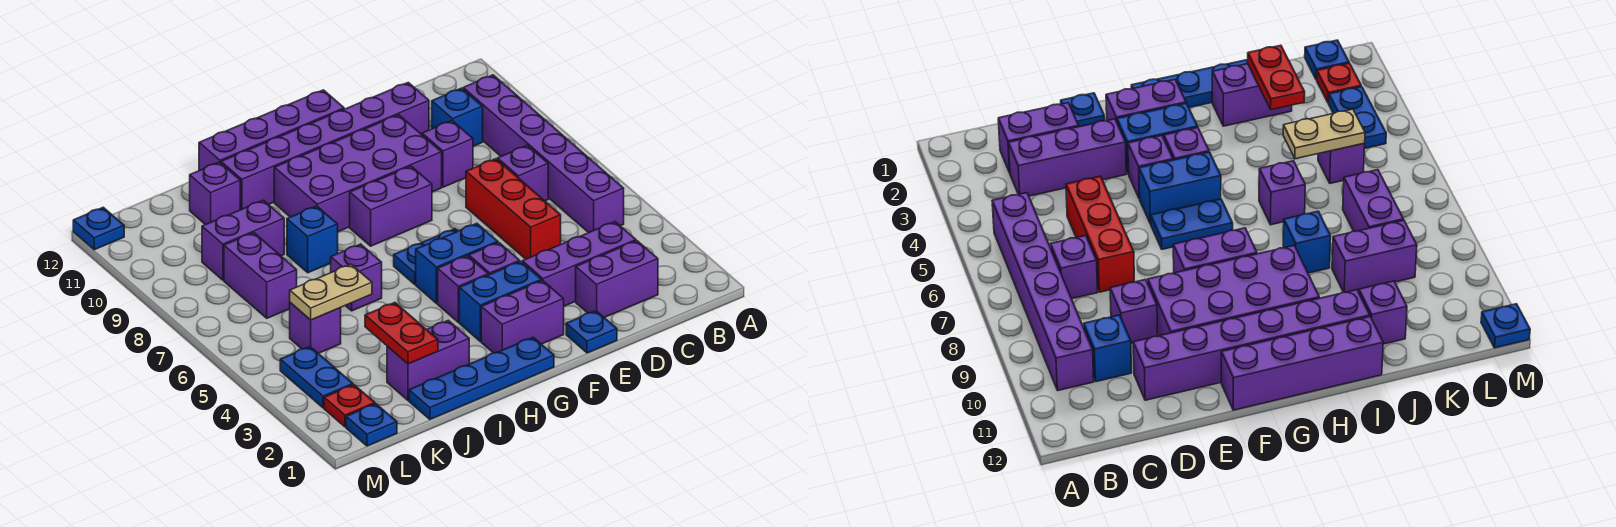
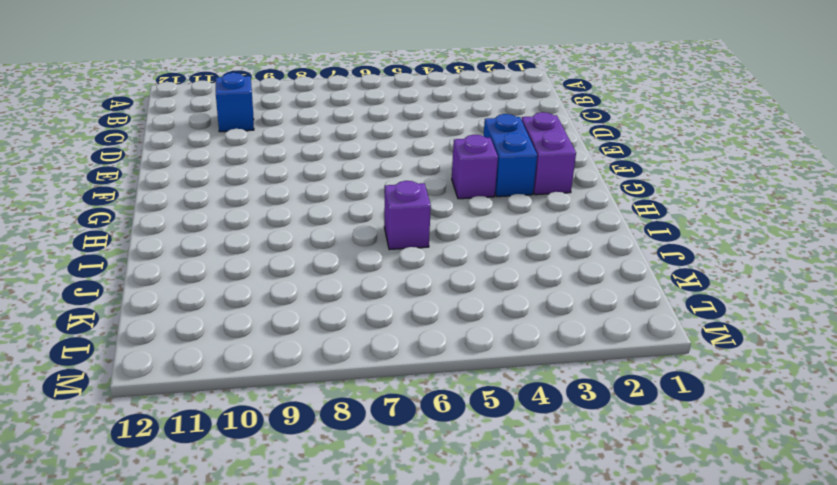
none -> purple brick B5:B10 level 1
none -> purple brick C2:D2 level 1
none -> purple brick C3:E3 level 1
none -> purple brick C7 level 1

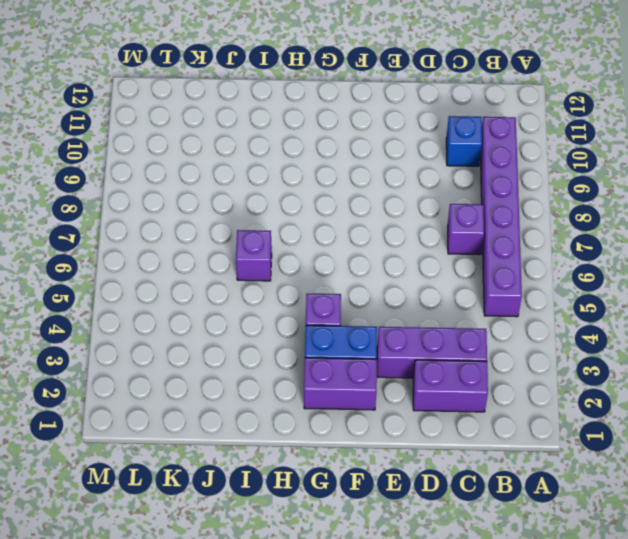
none -> red brick D5:D7 level 1
none -> purple brick D9 level 1
none -> purple brick D11:I11 level 1
none -> blue plate E1 level 1

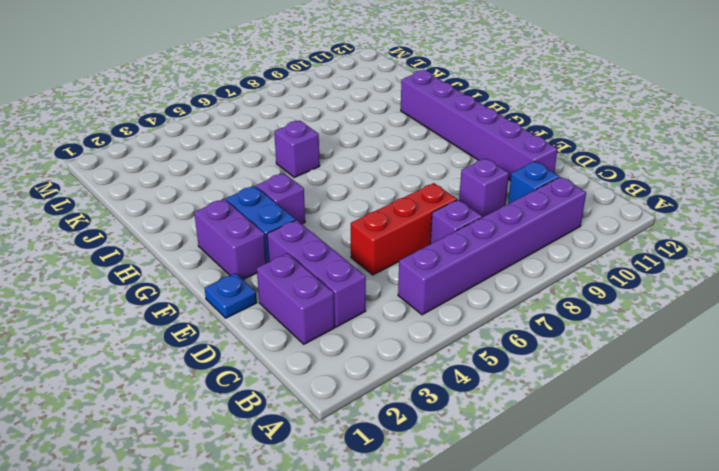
none -> purple brick E9:H10 level 1
none -> purple brick F4 level 1
none -> blue brick F5:G5 level 1
none -> blue plate F6:G6 level 1

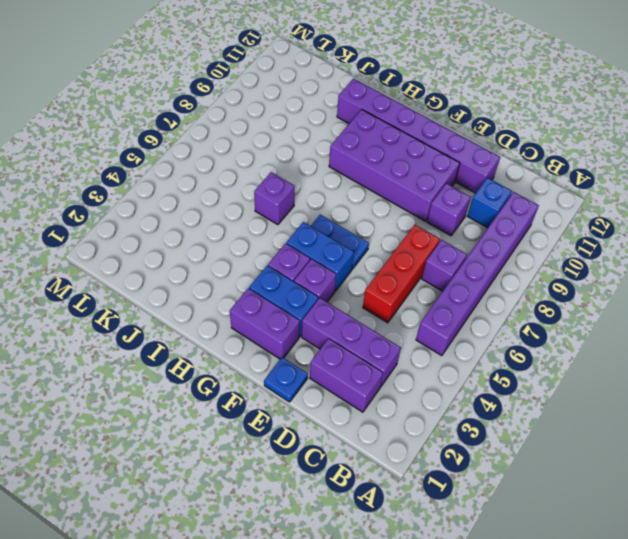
none -> purple brick F8:G8 level 1
none -> purple brick F12:I12 level 1
none -> blue plate G1:J1 level 1
none -> purple brick I2:J2 level 1

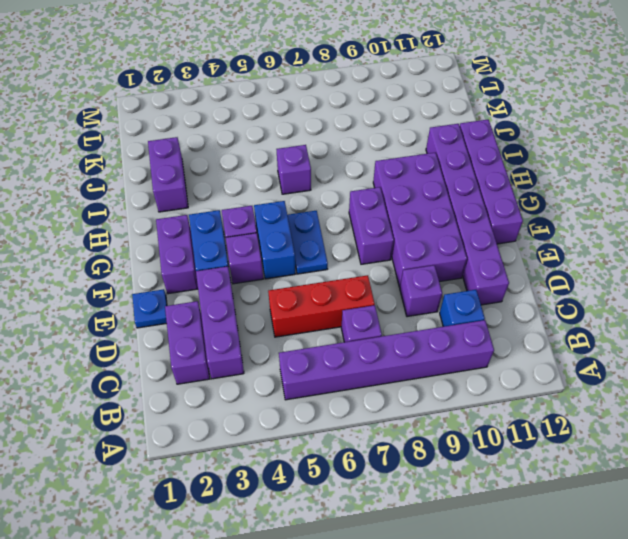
none -> blue plate G1:J1 level 1
none -> blue brick I8 level 1
none -> purple brick J9:K9 level 1
none -> purple brick J11 level 1

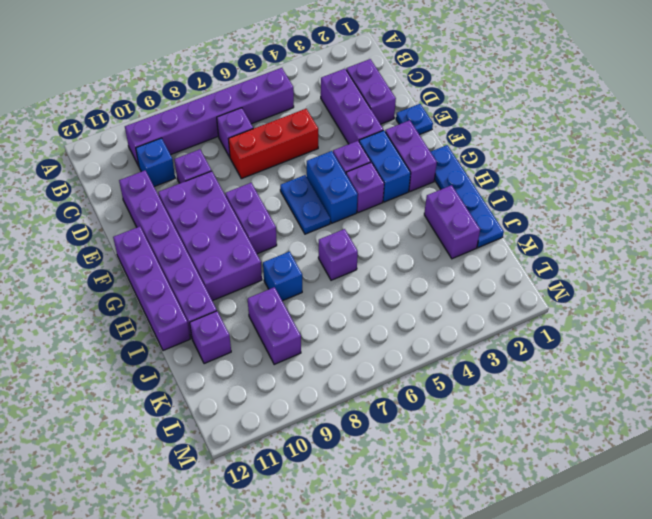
none -> purple brick K5 level 1
none -> purple brick K7:K8 level 1
none -> blue plate L1 level 1
none -> red plate L2 level 1

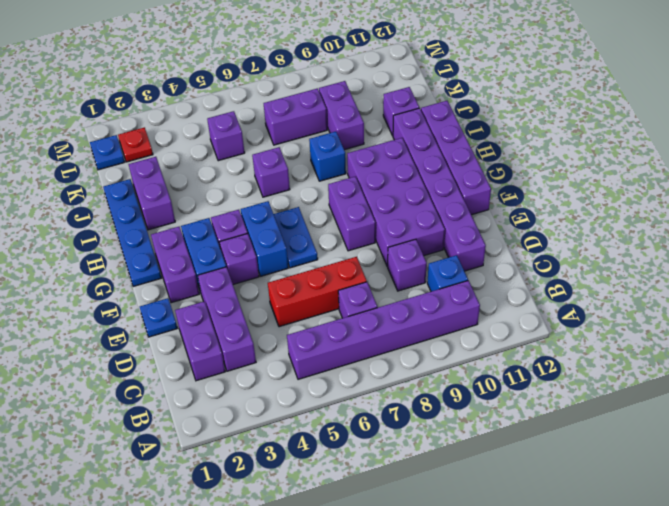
none -> blue plate L3:L4 level 1
none -> blue plate M12 level 1
none -> red plate J2:J3 level 2
none -> tan plate J5:K5 level 2

